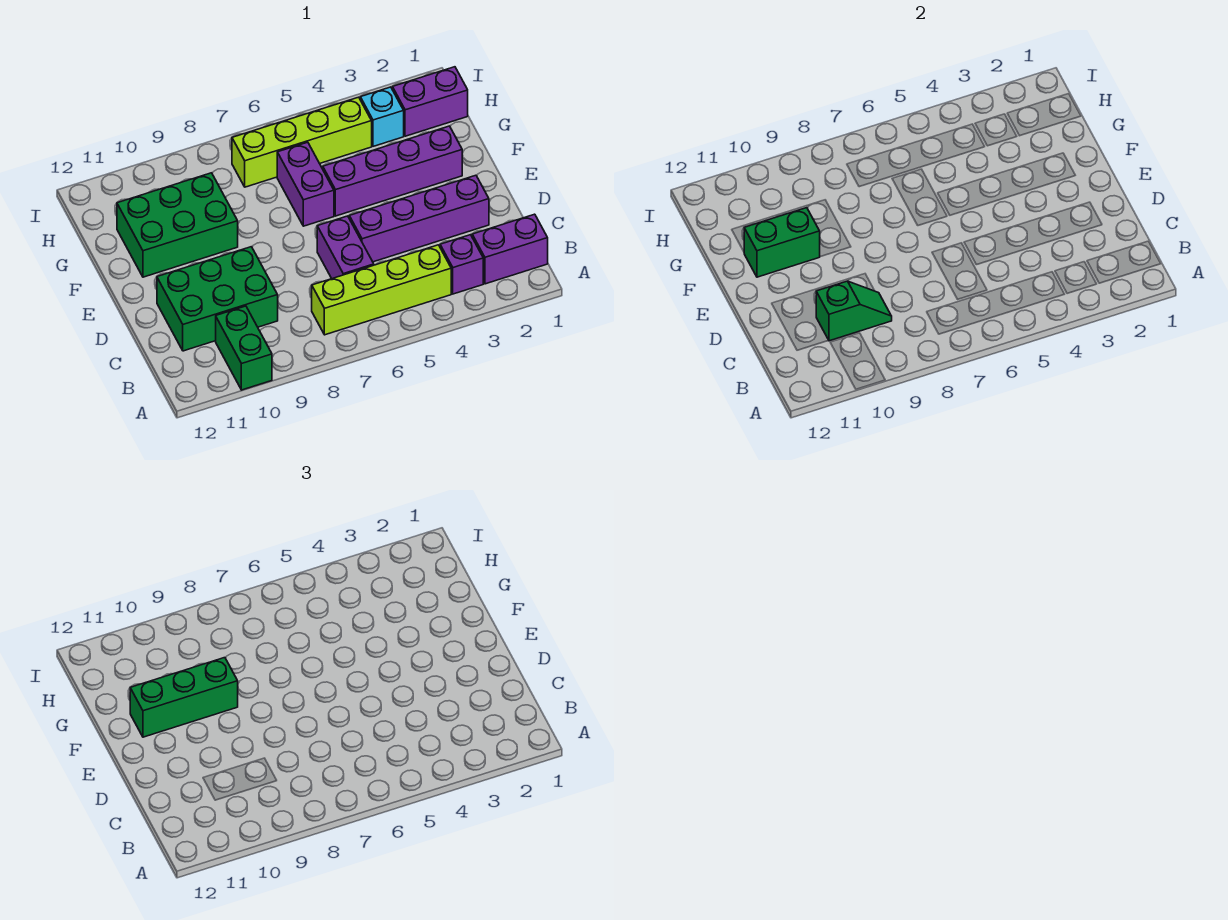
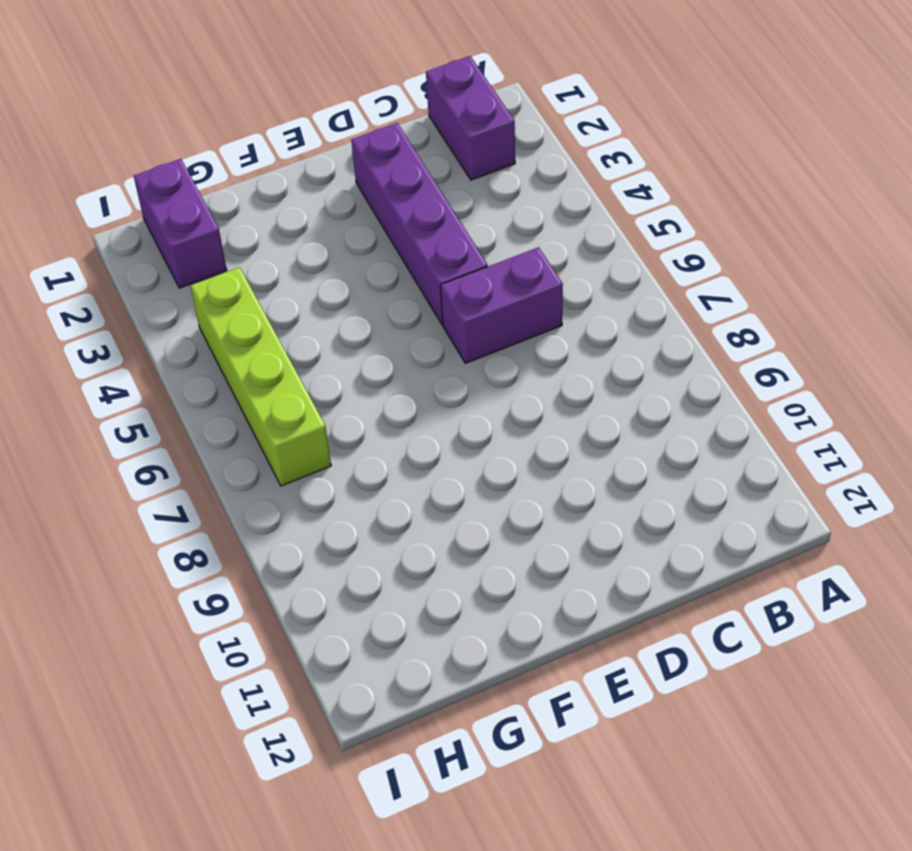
none -> green brick A10:B10 level 1
none -> purple brick B3 level 1
none -> lime brick B4:B7 level 1

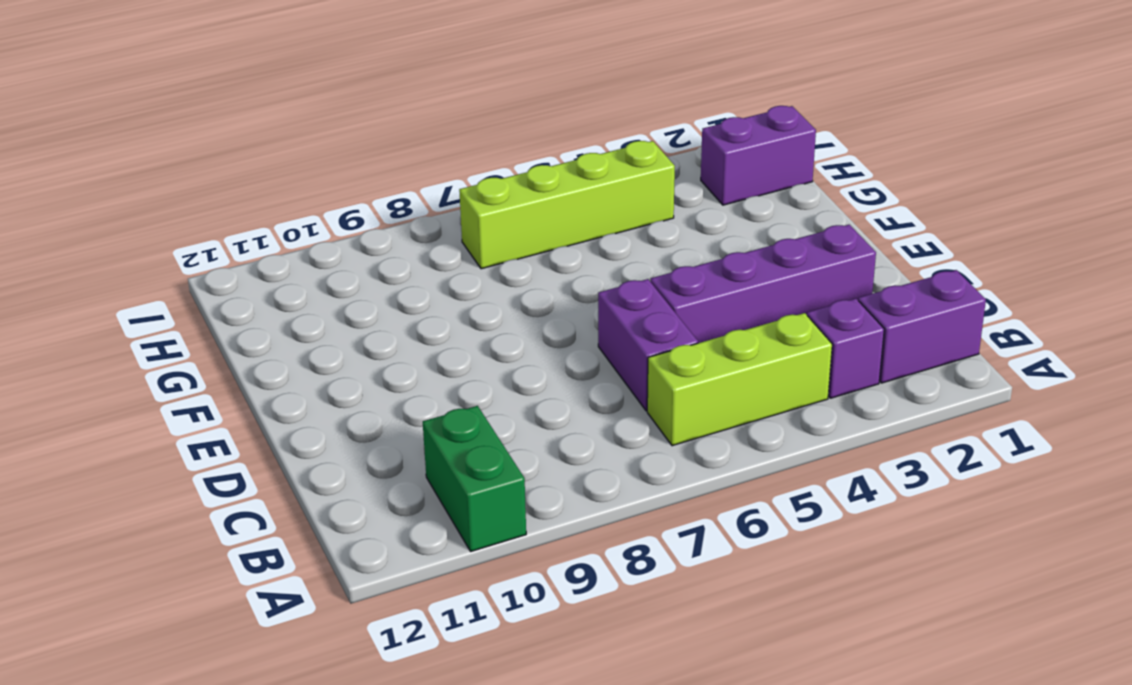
lime brick B4:B6 level 1 -> lime brick B4:B7 level 1
none -> green brick C9:D11 level 1
none -> purple brick F2:F5 level 1
none -> purple brick F6:G6 level 1

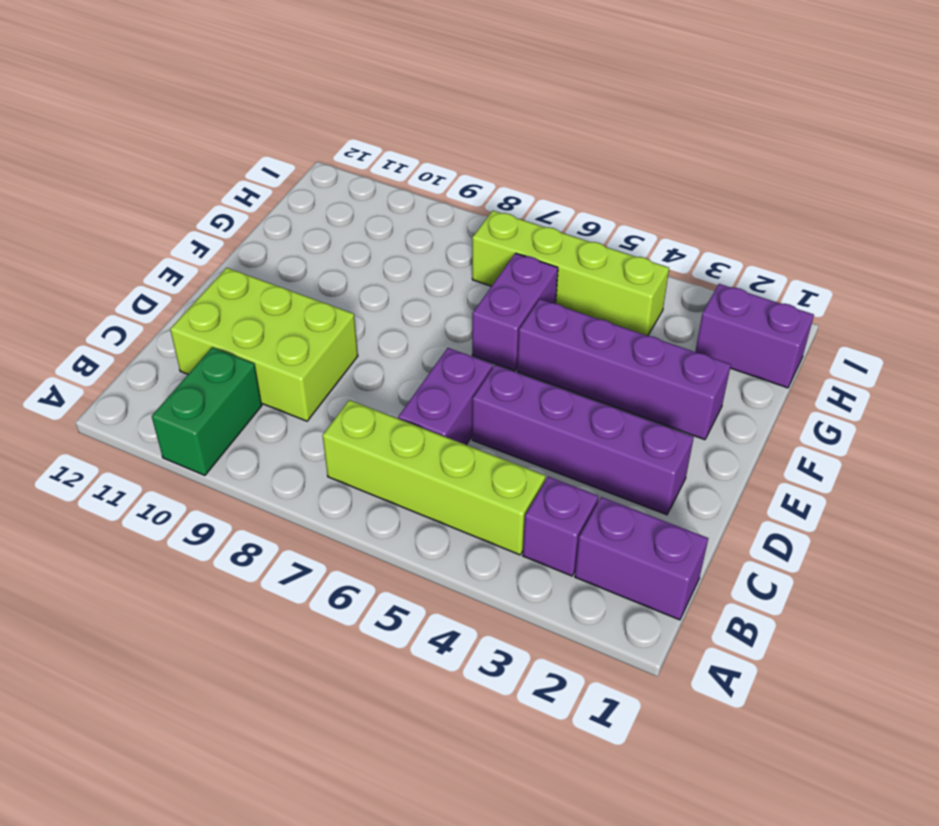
lime brick C9:D11 level 1 -> green brick C9:D11 level 1
none -> green brick F9:G11 level 1
none -> cyan brick H3 level 1
none -> green slope C9:C10 level 2 top 10

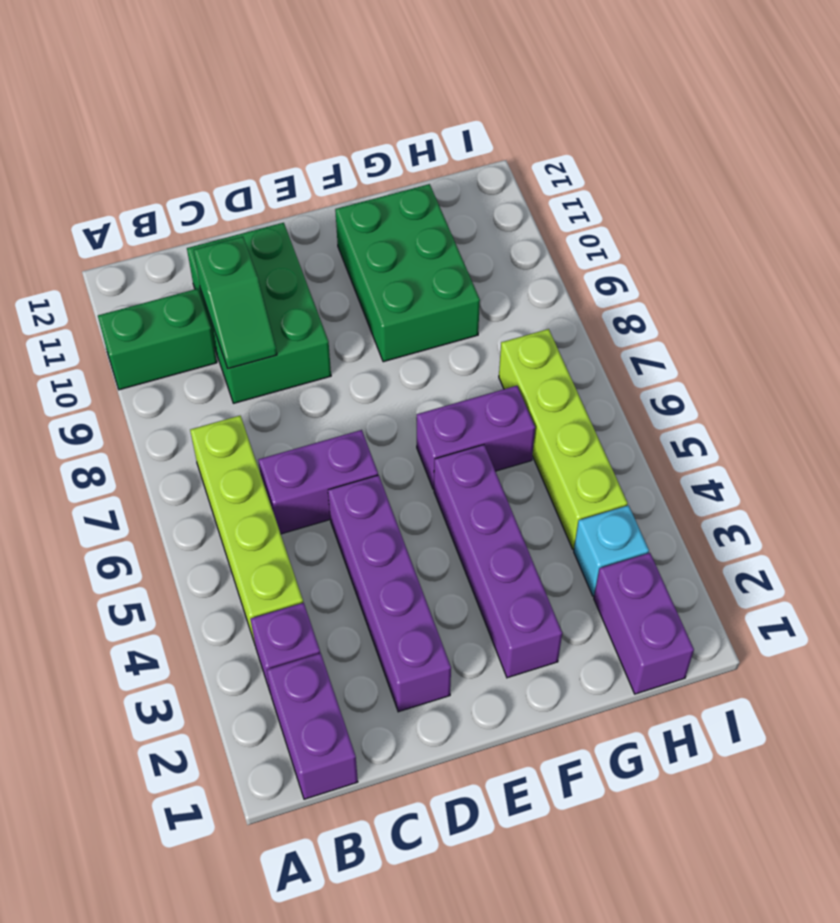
none -> green brick F10:F11 level 2
none -> green brick F9:F11 level 3

